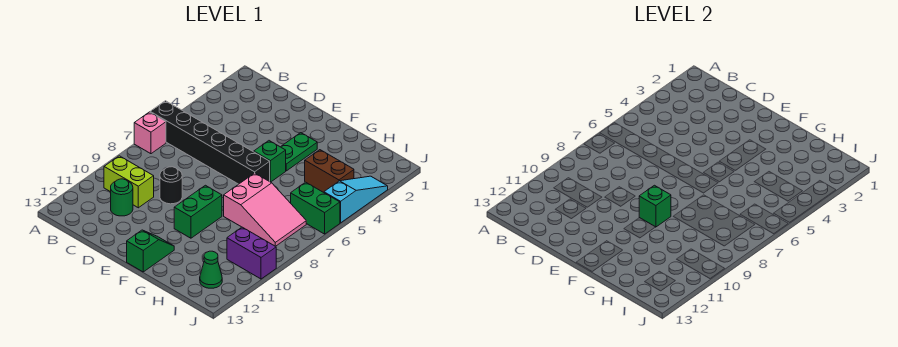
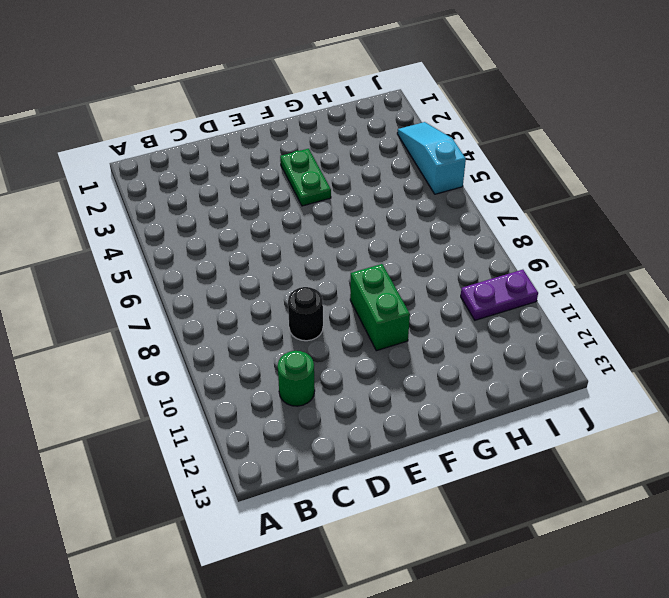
purple plate I10:J10 level 1 -> purple brick I10:J10 level 1
none -> black brick A6:F6 level 1
none -> pink brick A7 level 1
none -> lime brick B10:C10 level 1

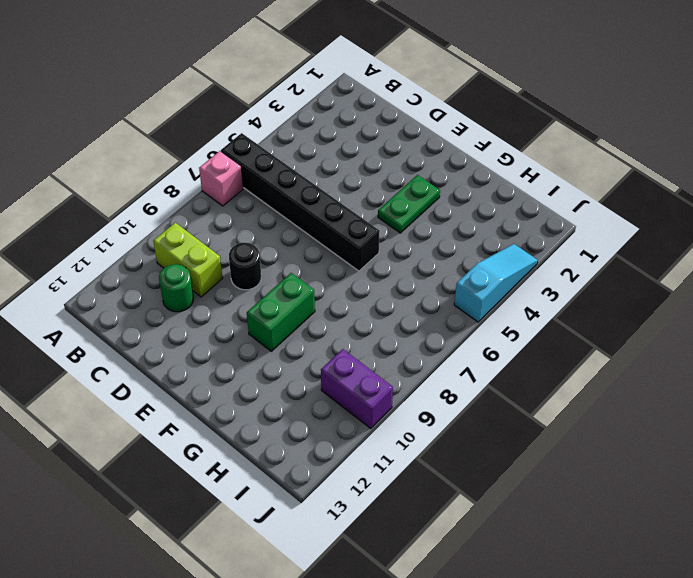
none -> green brick F5 level 1
none -> green slope F12:F13 level 1 top 13
none -> pink slope G7:I8 level 1 top G

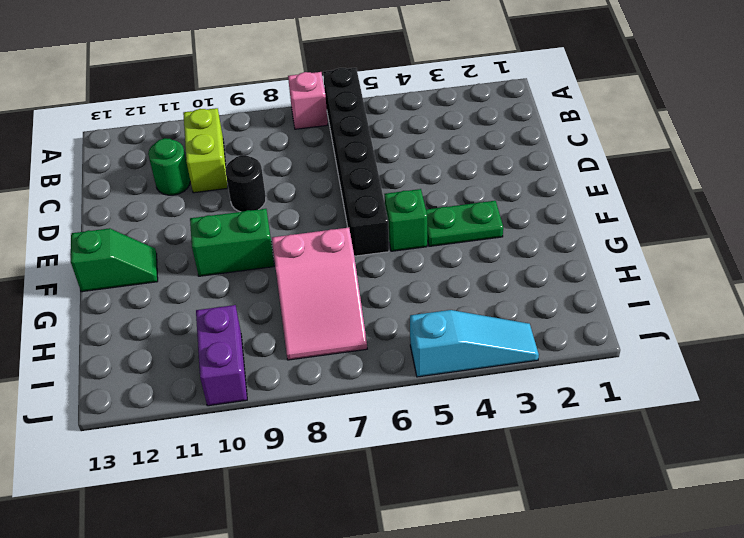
none -> brown brick H4:I4 level 1
none -> green brick I6:J6 level 1
none -> green cone I12 level 1

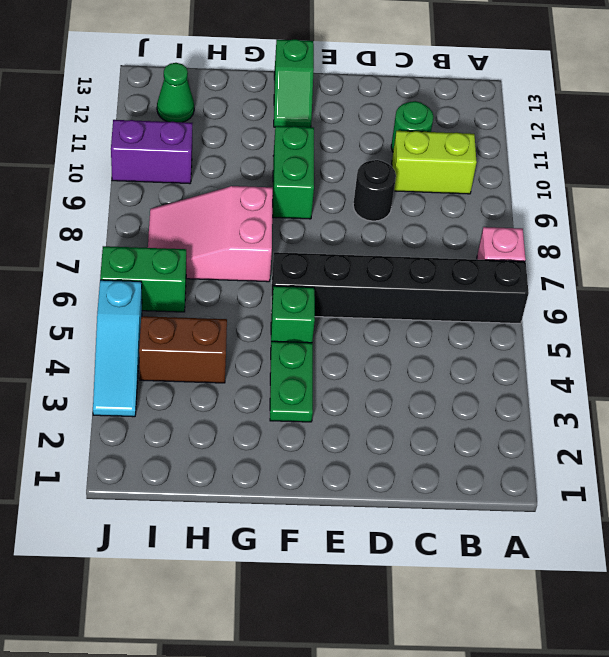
none -> green brick F9 level 2

